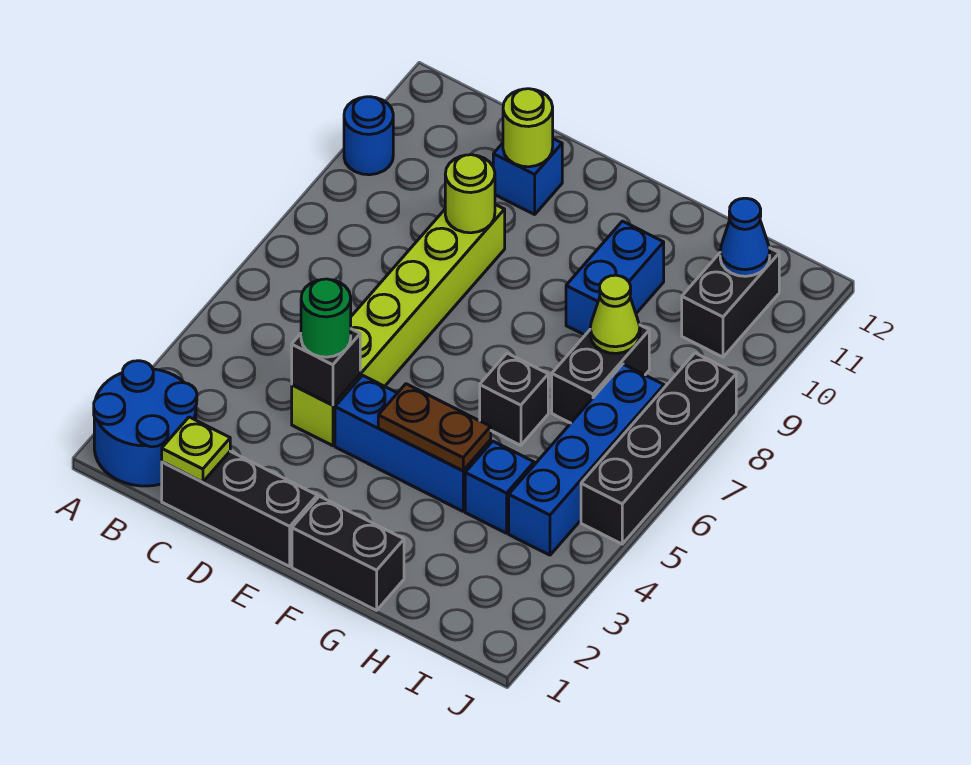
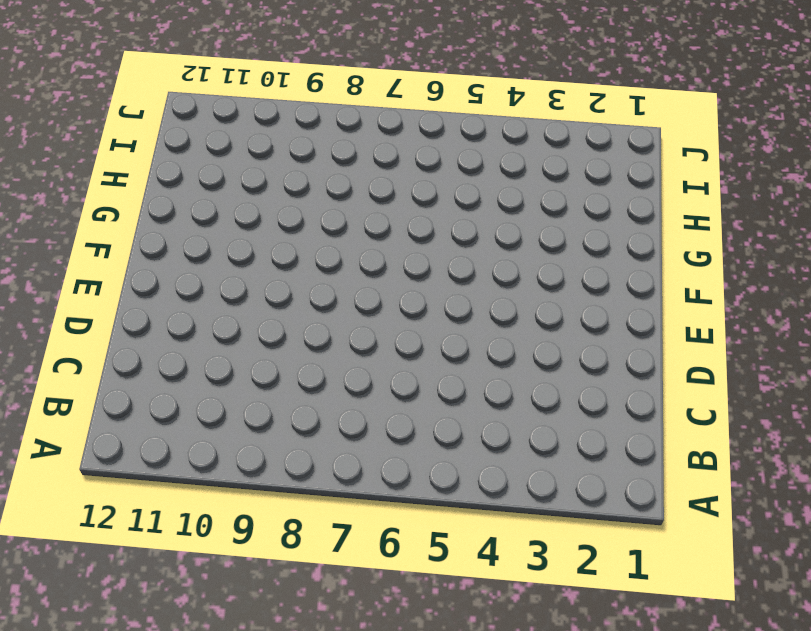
none -> blue round brick A1:B2 level 1
none -> blue round brick A10 level 1
none -> black brick C1:E1 level 1

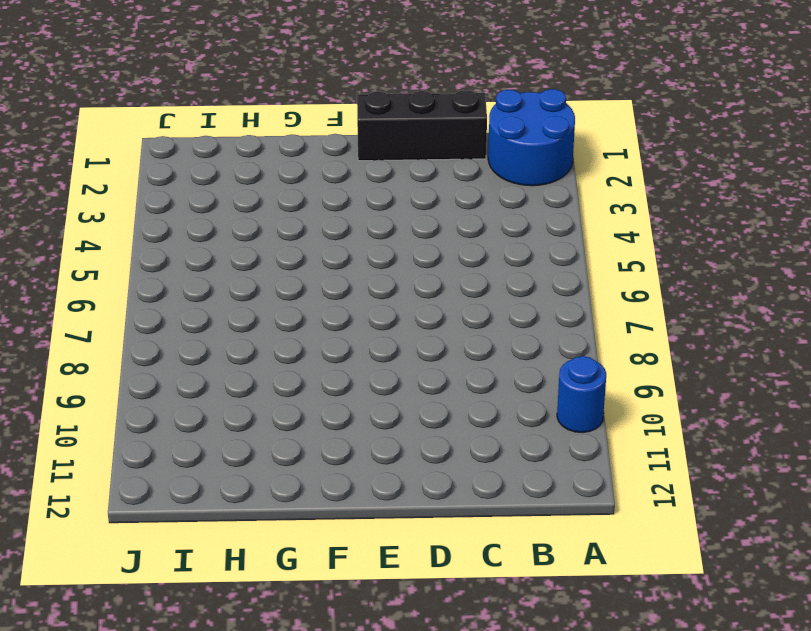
none -> lime brick D4:D9 level 1
none -> blue brick D11 level 1
none -> blue brick E4:G4 level 1

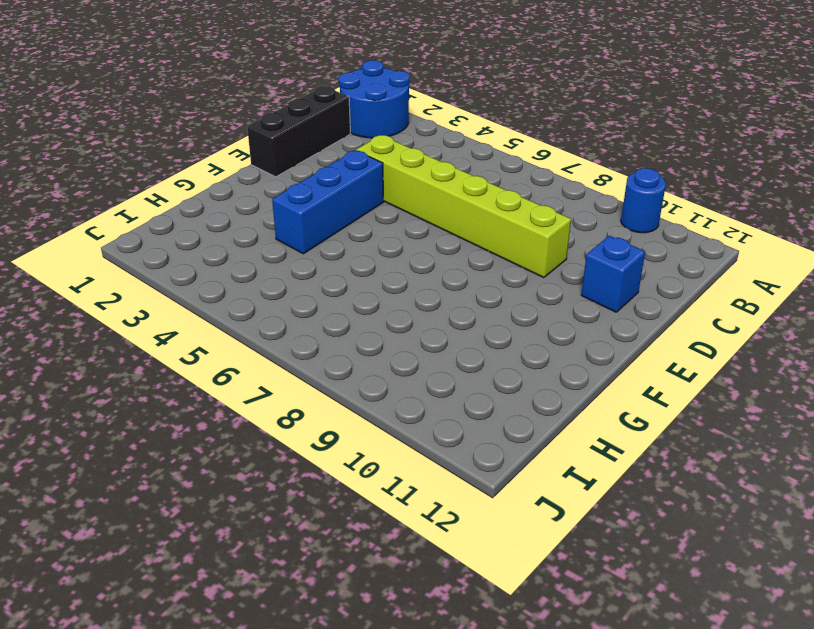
none -> black brick F1:G1 level 1
none -> black brick G6 level 1
none -> blue brick G9:G10 level 1

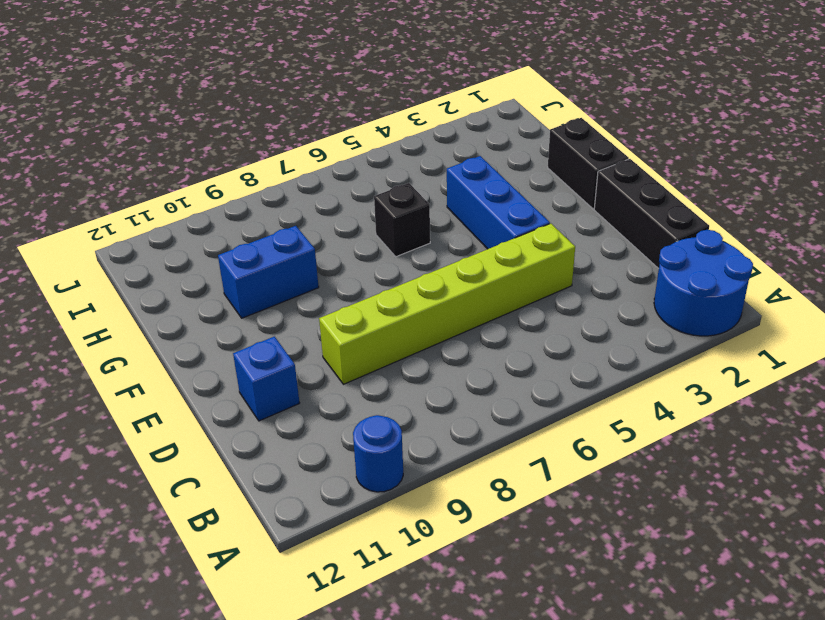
none -> blue brick H4 level 1
none -> black brick H7:H8 level 1
none -> blue brick I4:I7 level 1

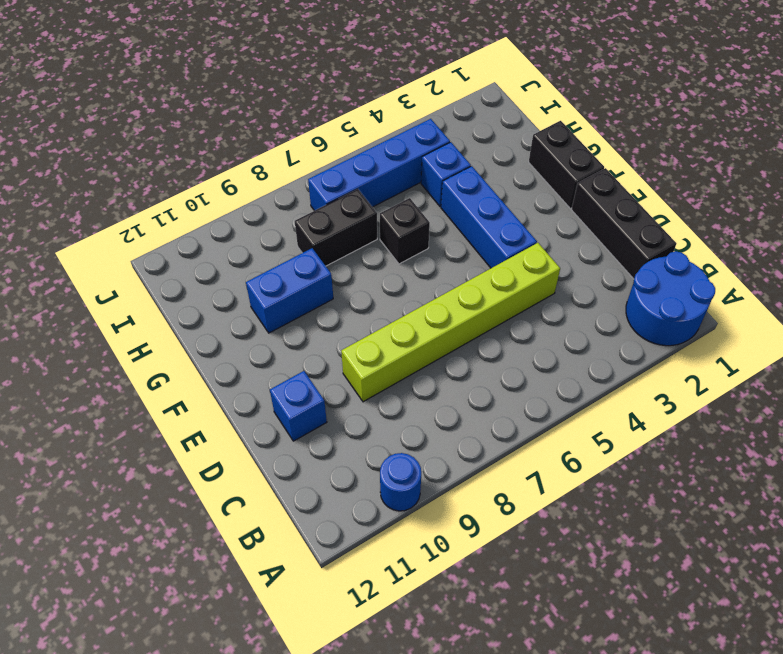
none -> black brick I10:I11 level 1
none -> black brick J5:J8 level 1
none -> lime plate C1 level 2

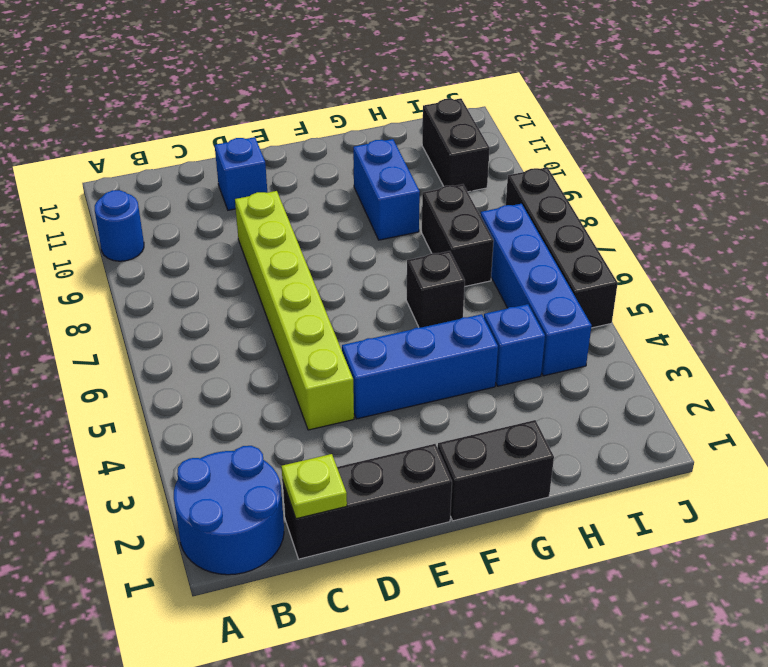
none -> black brick D4 level 2
none -> lime round brick D9 level 2
none -> lime round brick D11 level 2

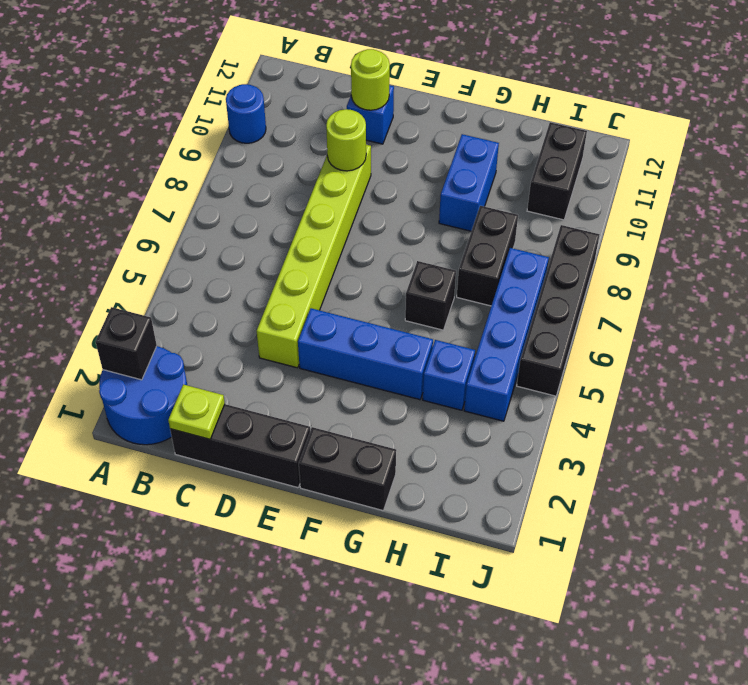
black brick A2 level 2 -> black brick D4 level 2
none -> brown plate F4:G4 level 2
none -> lime cone H8 level 2
none -> blue cone I11 level 2

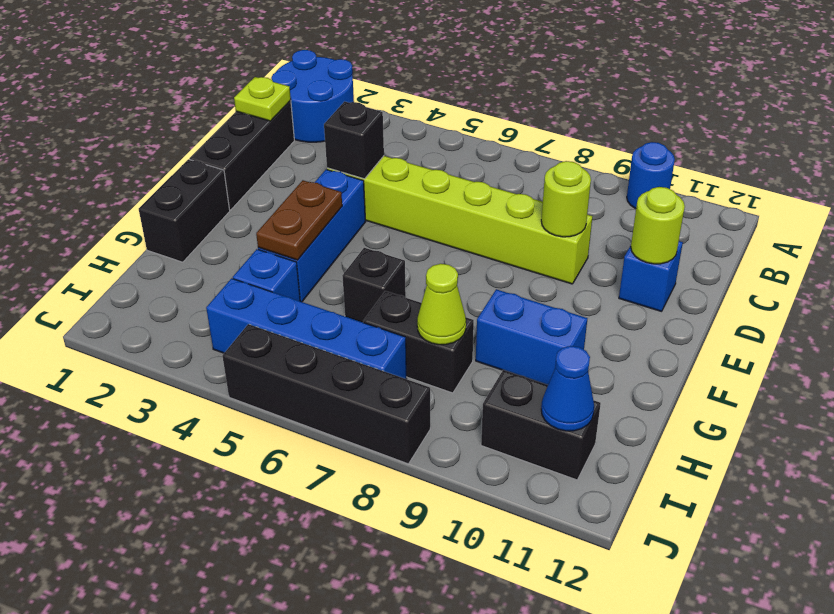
none -> green round brick D4 level 3

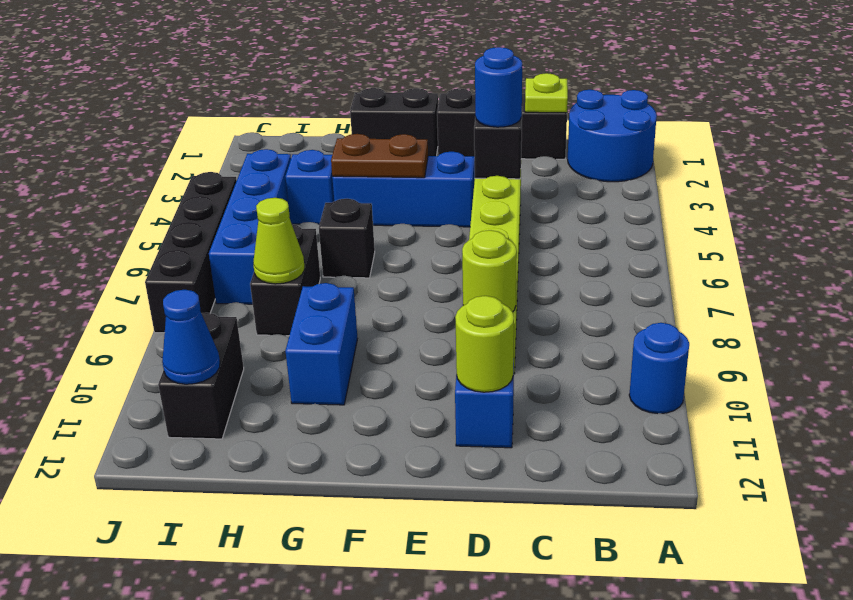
blue round brick D4 level 3 -> green round brick D4 level 3

